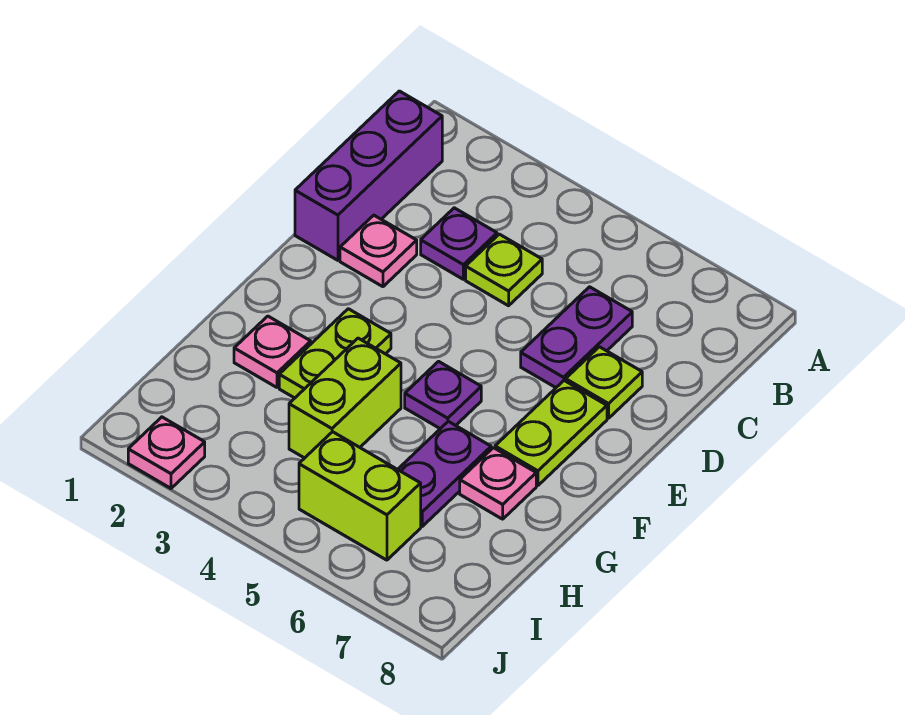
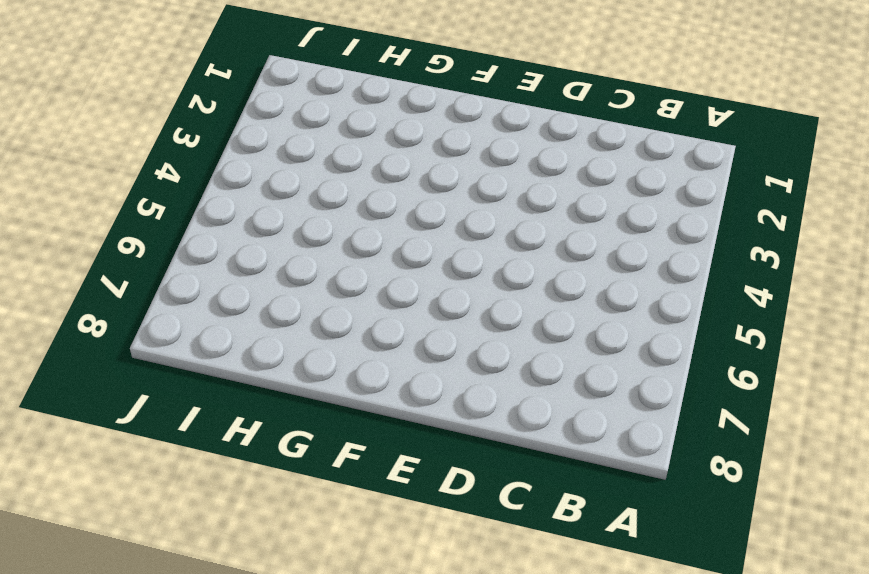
none -> purple brick B1:D1 level 1
none -> purple plate C3 level 1
none -> lime plate C4 level 1

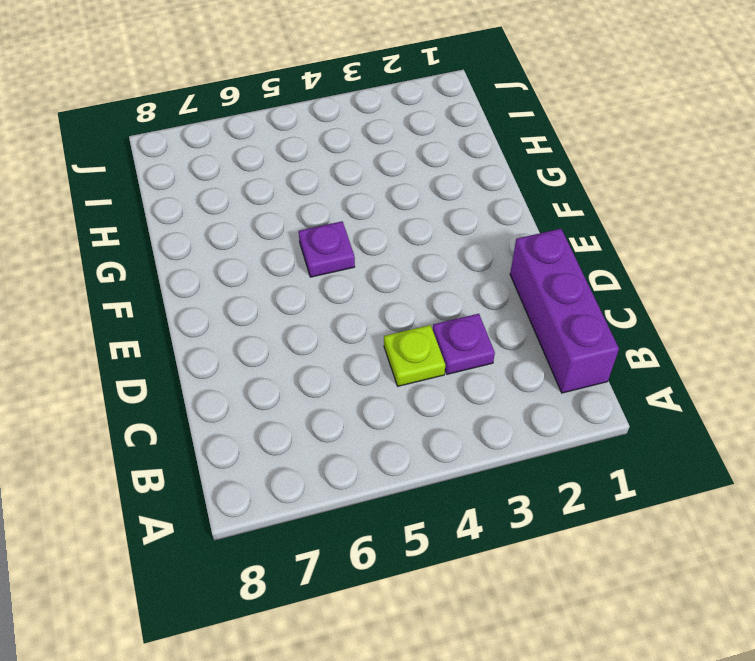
none -> purple plate C6:D6 level 1
none -> pink plate D2 level 1
none -> lime plate D7 level 1

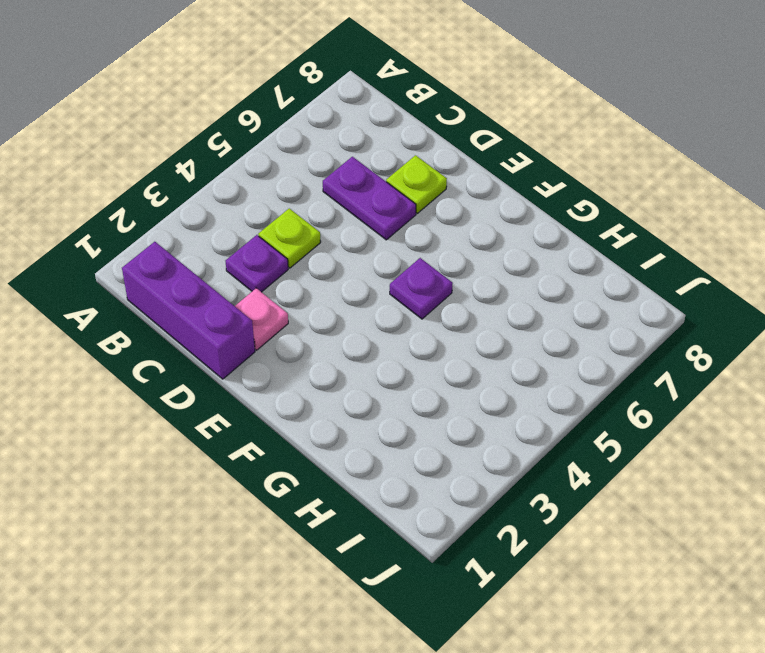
none -> lime plate E7:F7 level 1
none -> lime plate F3:G3 level 1
none -> pink plate G2 level 1

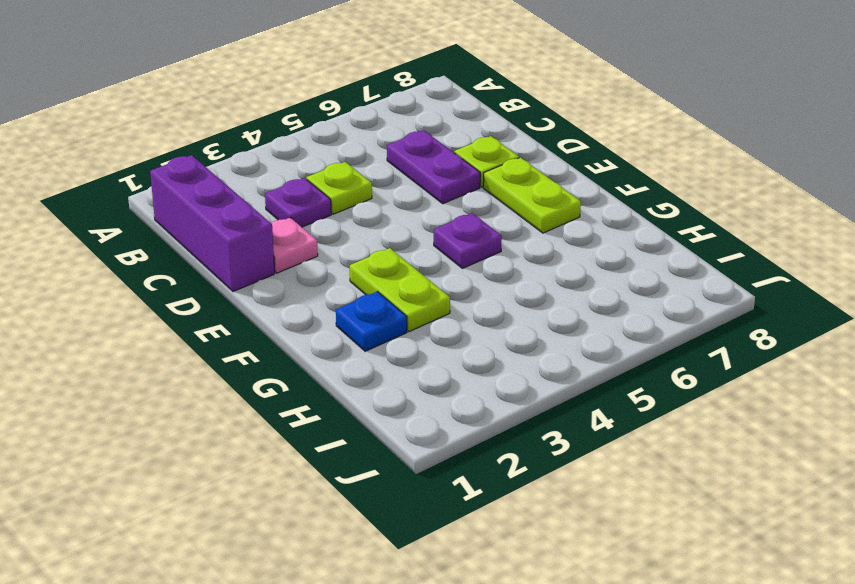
blue plate G2 level 1 -> pink plate G2 level 1
none -> lime brick G4:H4 level 1
none -> purple plate G6:H6 level 1
none -> pink plate G7 level 1

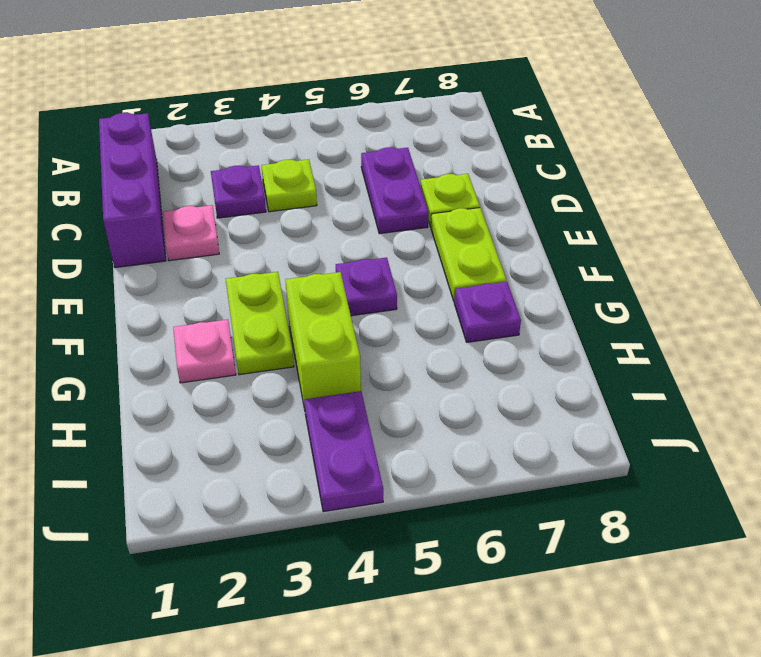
purple plate G7 level 1 -> pink plate G7 level 1
purple plate I4:J4 level 1 -> purple plate G6:H6 level 1
none -> lime brick I5:I6 level 1
none -> pink plate J2 level 1

